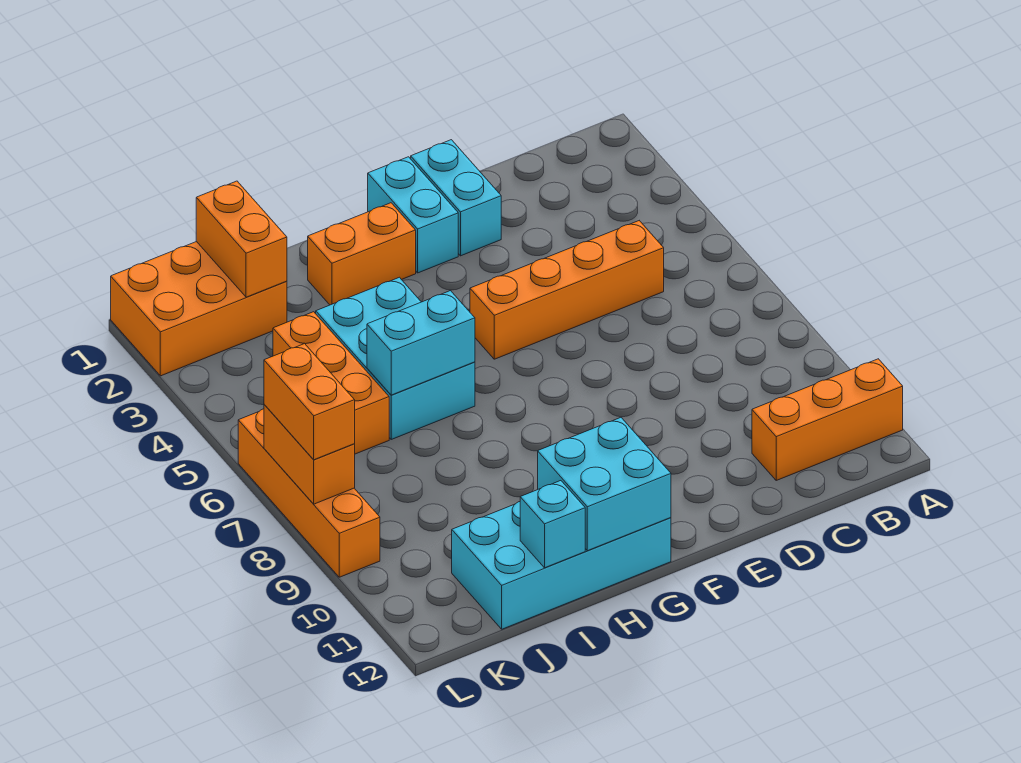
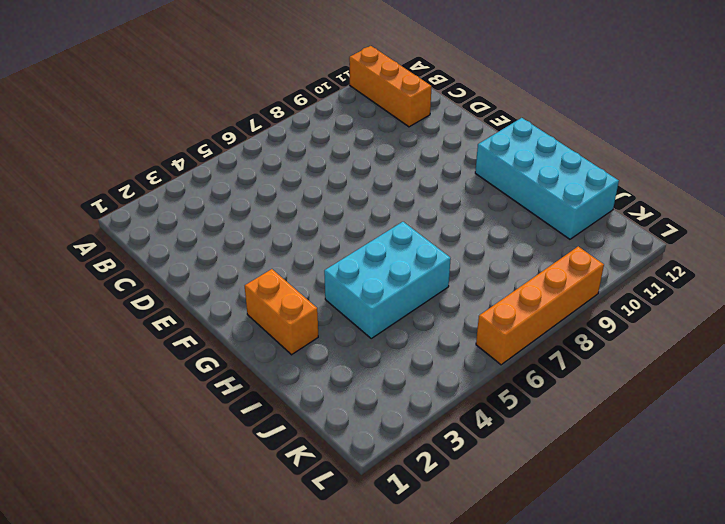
none -> orange brick C5:F5 level 1
none -> cyan brick E1:E2 level 1
none -> cyan brick F1:F2 level 1

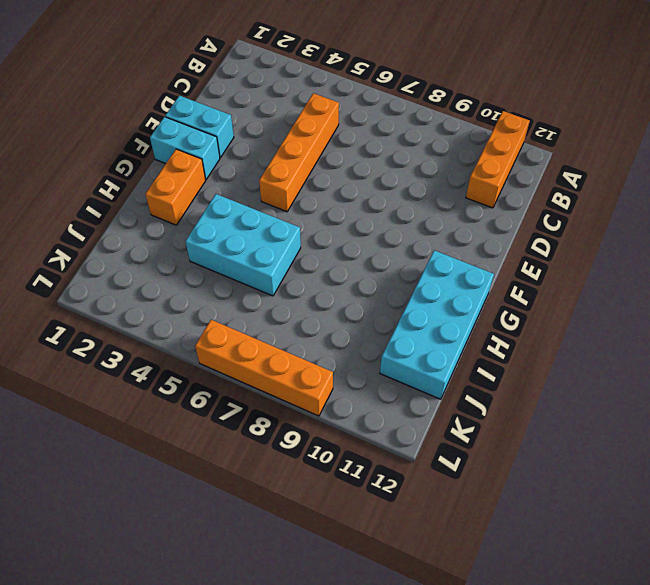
none -> orange brick J1:L2 level 1
none -> orange brick J4:J6 level 1
none -> cyan brick G11:H12 level 2

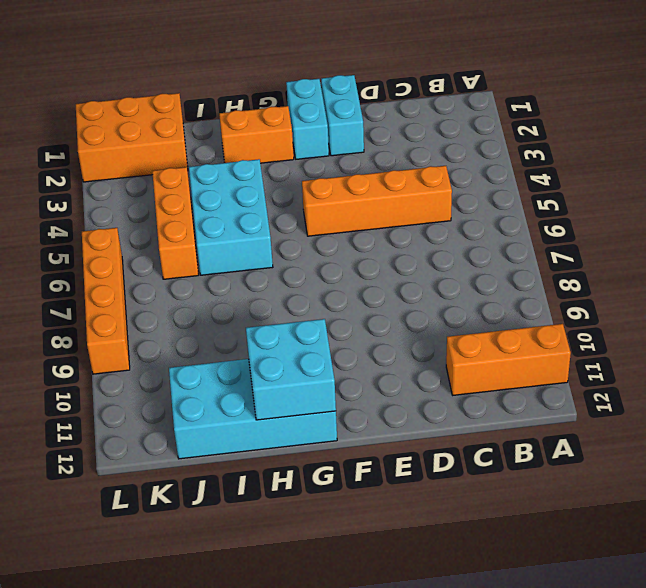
none -> cyan brick H6:I6 level 2
none -> cyan brick I12 level 2
none -> orange brick J1:J2 level 2

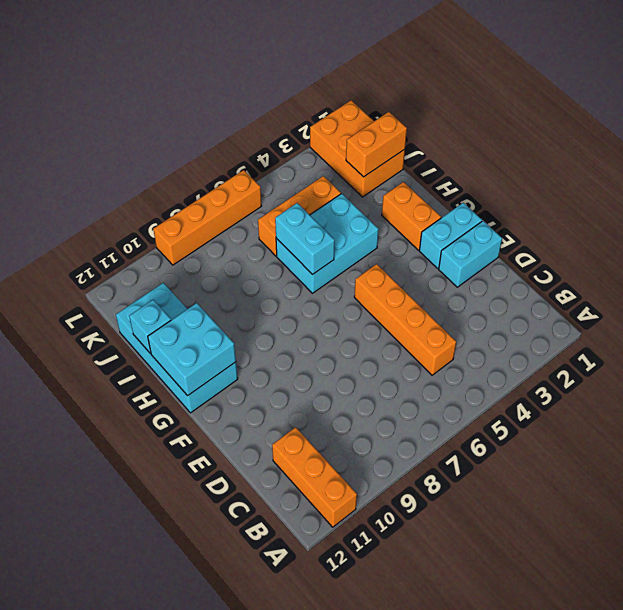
none -> orange brick L7:L8 level 2
none -> orange brick L7:L8 level 3

